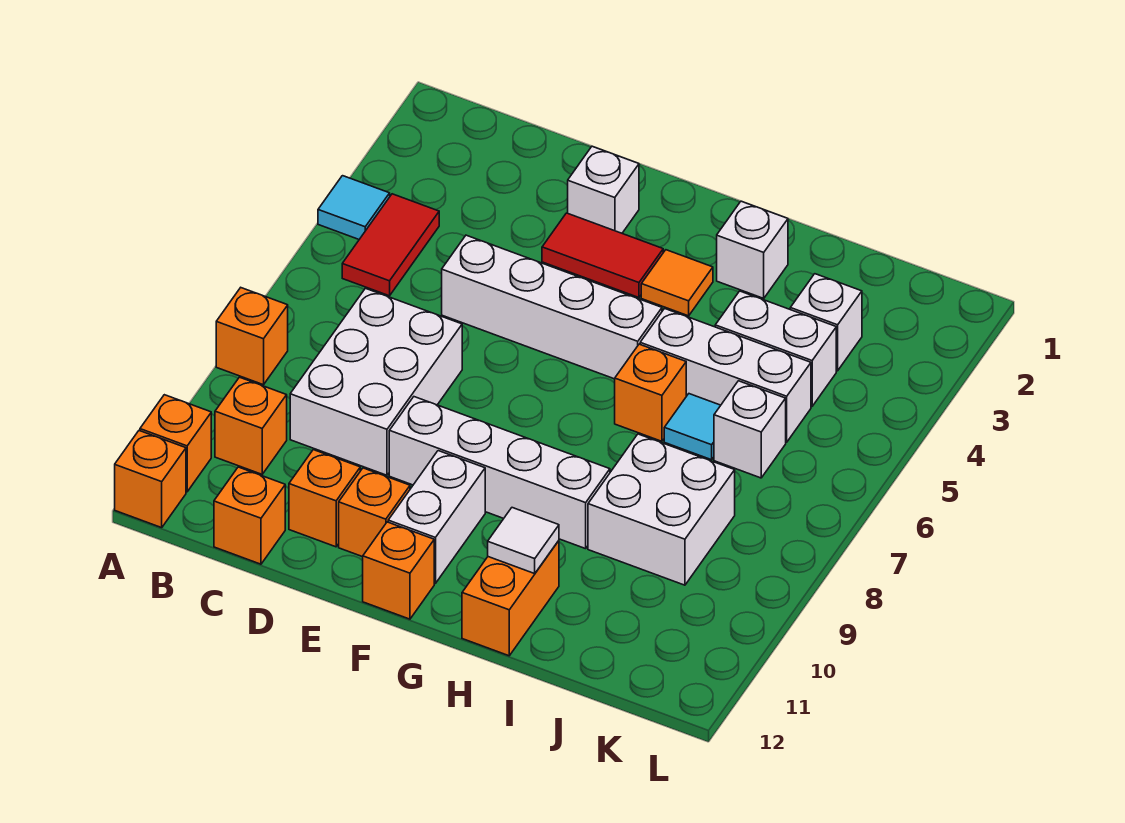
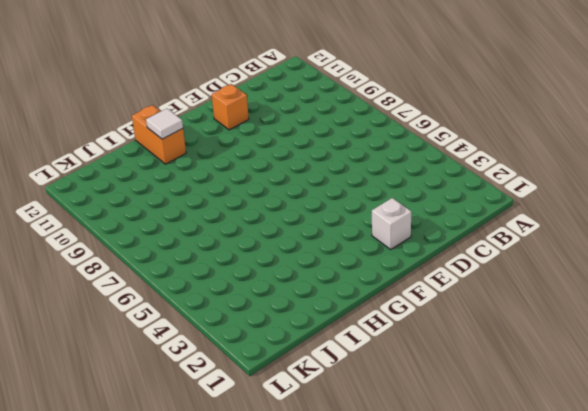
none -> cyan tile A4 level 1
none -> orange brick A8 level 1
none -> orange brick A11 level 1

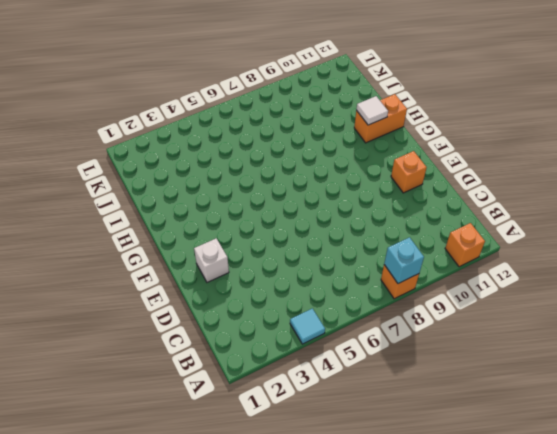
cyan brick A8 level 2 -> none
none -> orange brick A12 level 1
none -> red tile B4:B5 level 1
none -> orange brick B10 level 1

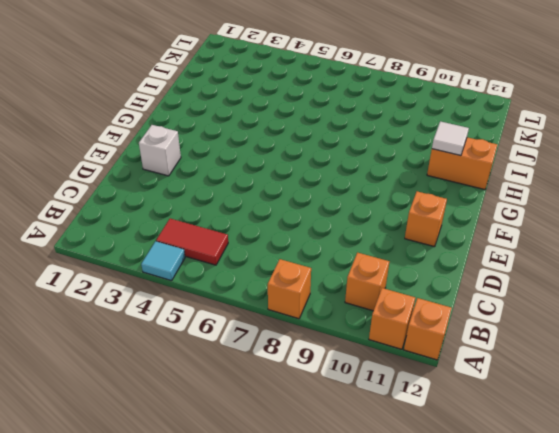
none -> white brick C7:D9 level 1
none -> orange brick C12 level 1
none -> white brick D5:G5 level 1

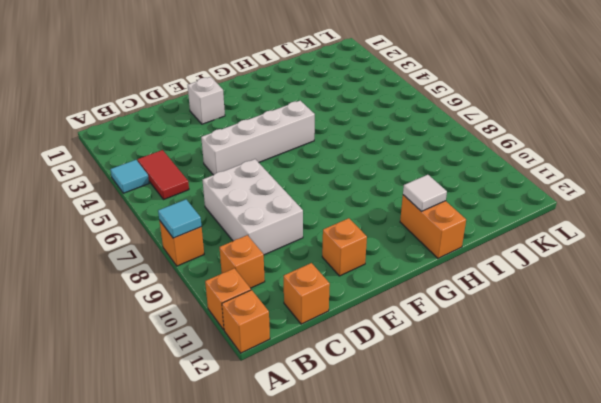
cyan tile A8 level 2 -> cyan tile I6 level 1
none -> orange brick D11 level 1
none -> red tile E3:F3 level 1
none -> white brick E9:H9 level 1

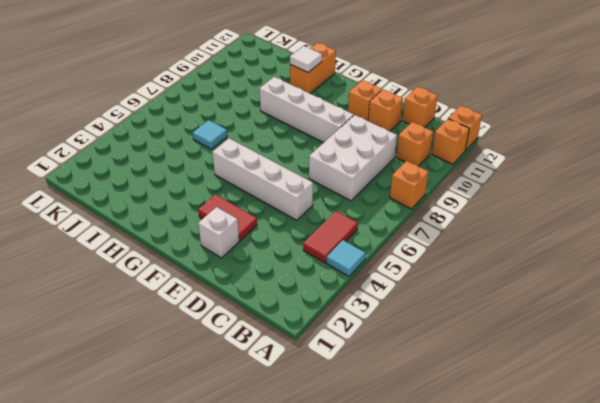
none -> white brick F10:F11 level 1
none -> orange brick F12 level 1
none -> orange tile G3 level 1

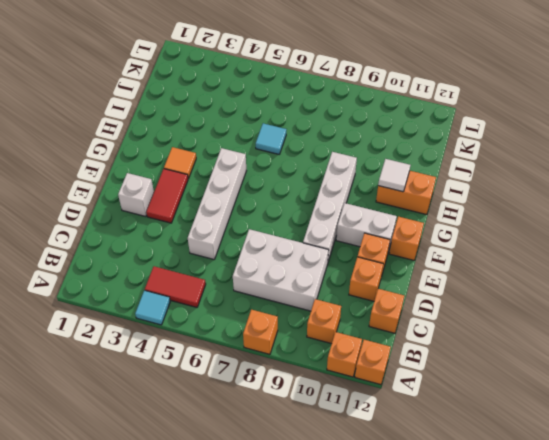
none -> white brick H2 level 1
none -> white brick H5:J5 level 1
none -> orange brick H6 level 1

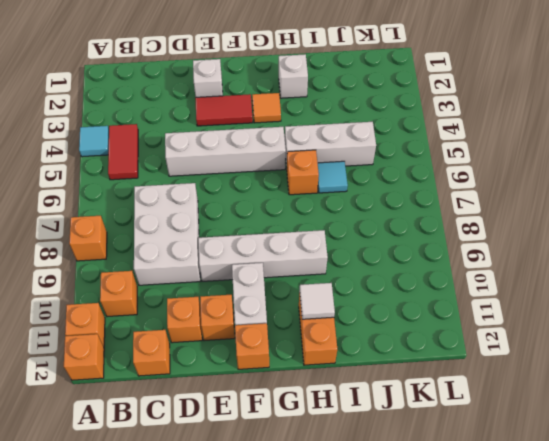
none -> white brick I4:J4 level 1
none -> white brick I8:J9 level 1
none -> white brick J3 level 1

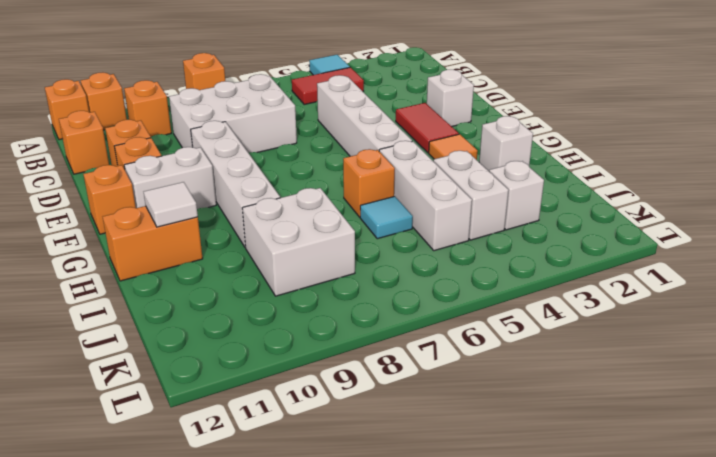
none -> white brick J6 level 1

